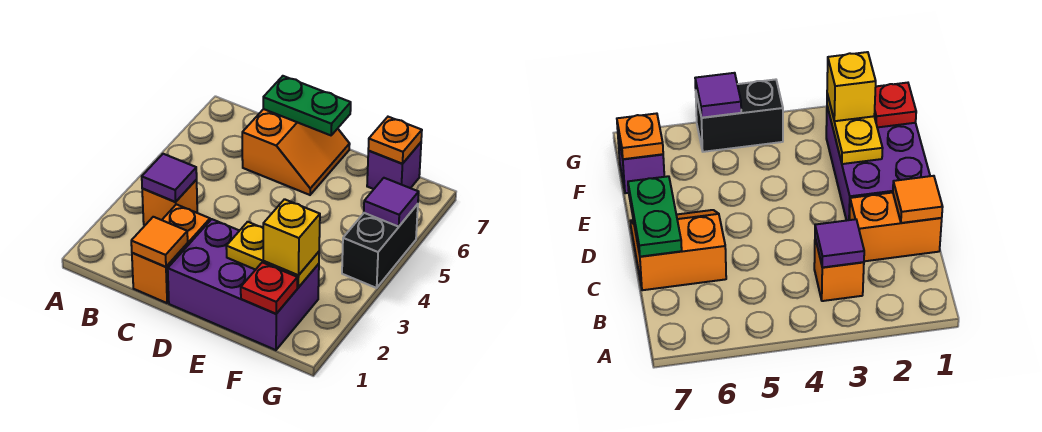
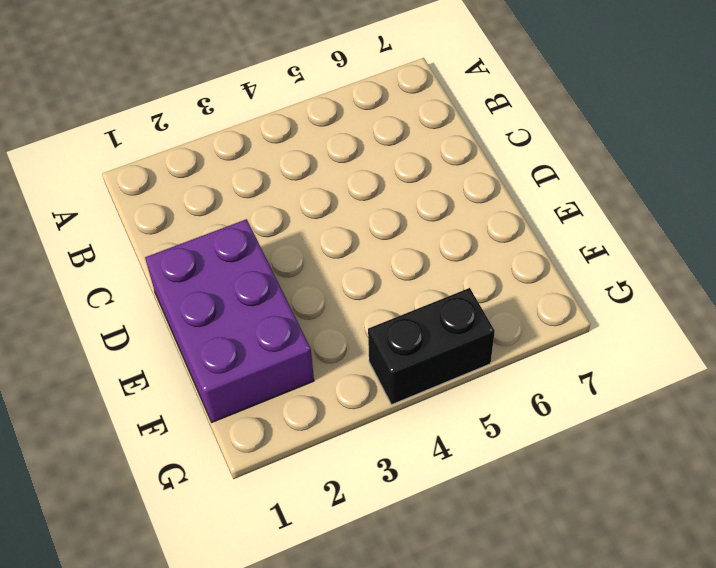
none -> orange brick B3 level 1
none -> orange brick C1:C2 level 1
none -> orange slope C6:D7 level 1 top C

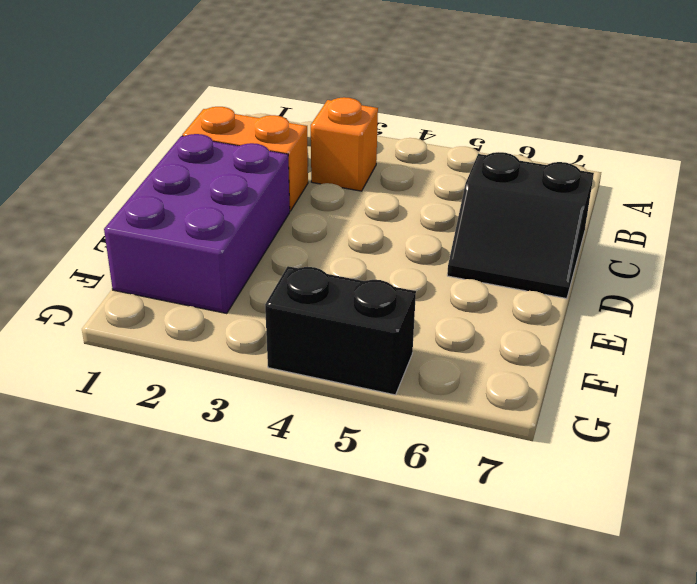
black slope C6:D7 level 1 top C -> orange slope C6:D7 level 1 top C
none -> purple brick F7 level 1
none -> purple tile B3 level 2
none -> orange tile C1 level 2

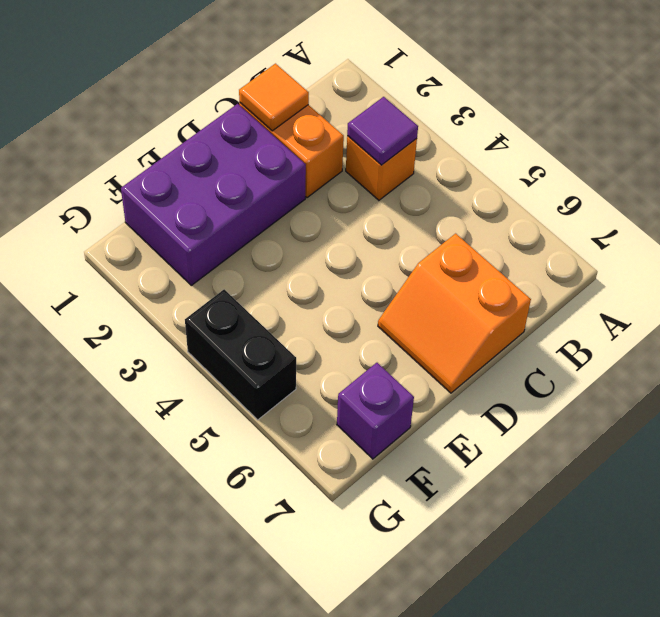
none -> green plate C7:D7 level 2
none -> yellow plate E2:F2 level 2
none -> red plate F1 level 2

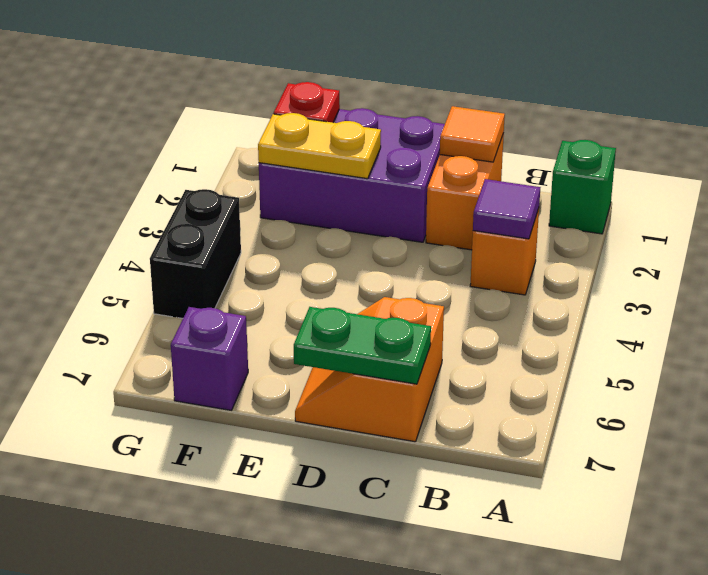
green brick A1 level 1 -> none
none -> orange plate F7 level 2
none -> purple tile G5 level 2
none -> yellow brick F2 level 3

